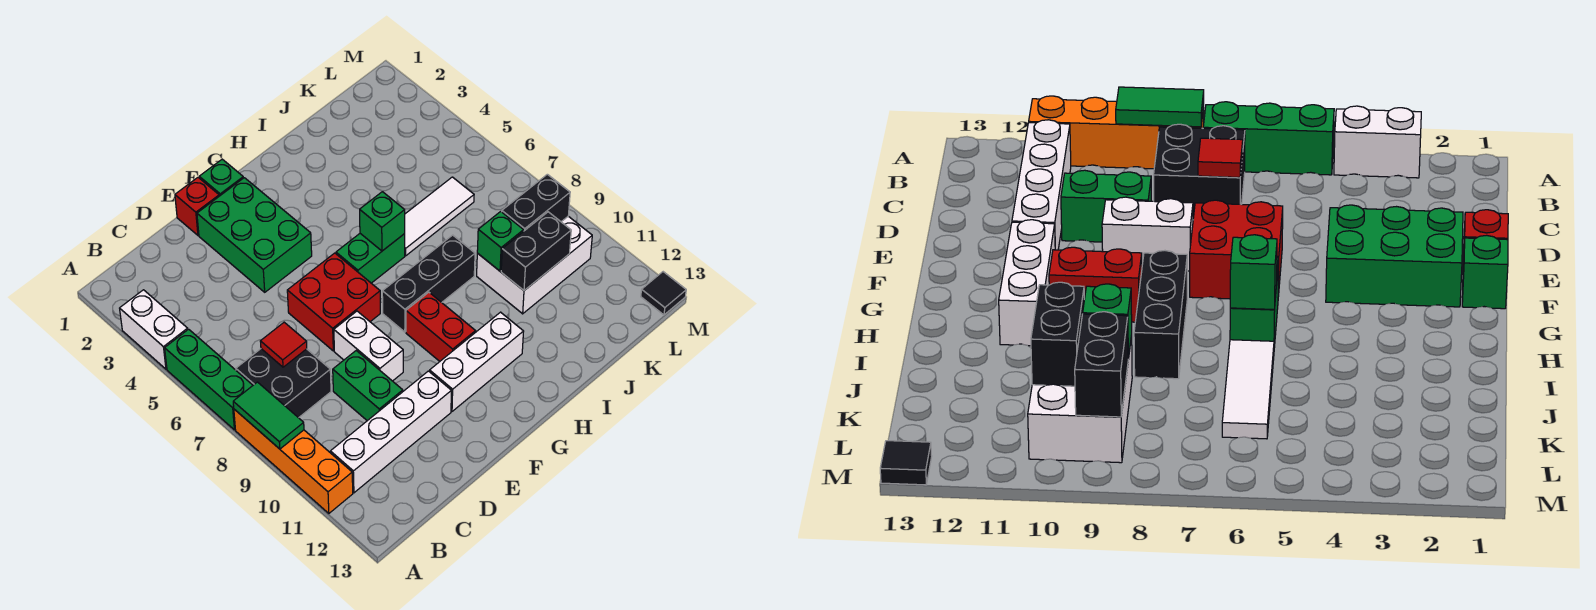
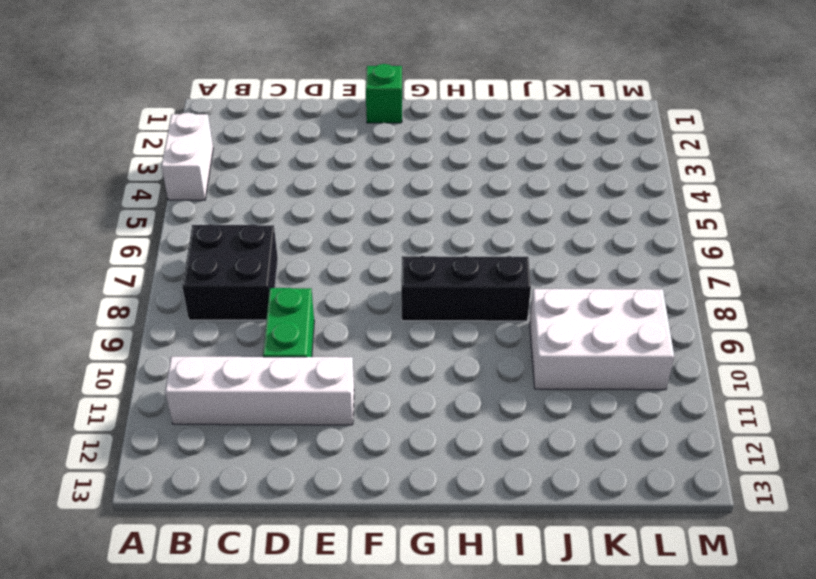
none -> green brick A5:A7 level 1
none -> orange brick A8:A11 level 1
none -> red brick E1 level 1

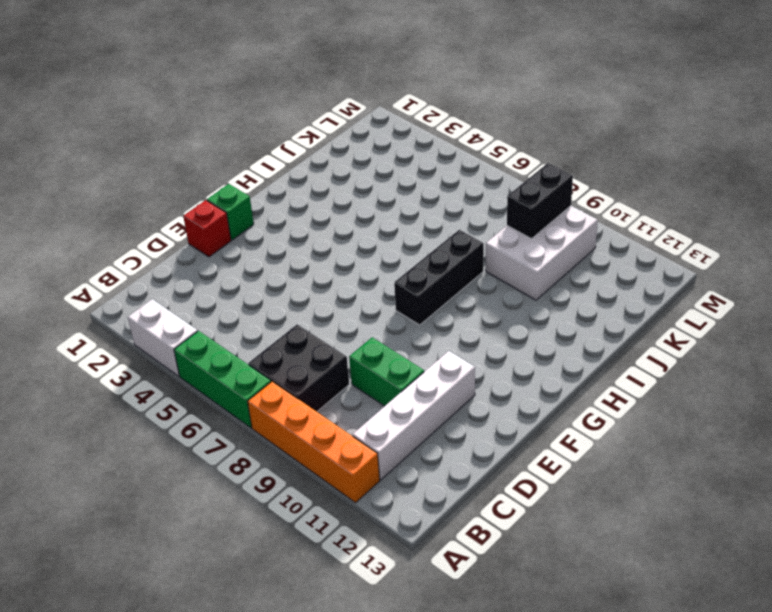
none -> green brick E2:F4 level 1
none -> red brick E6:F7 level 1
none -> white brick E8:E9 level 1

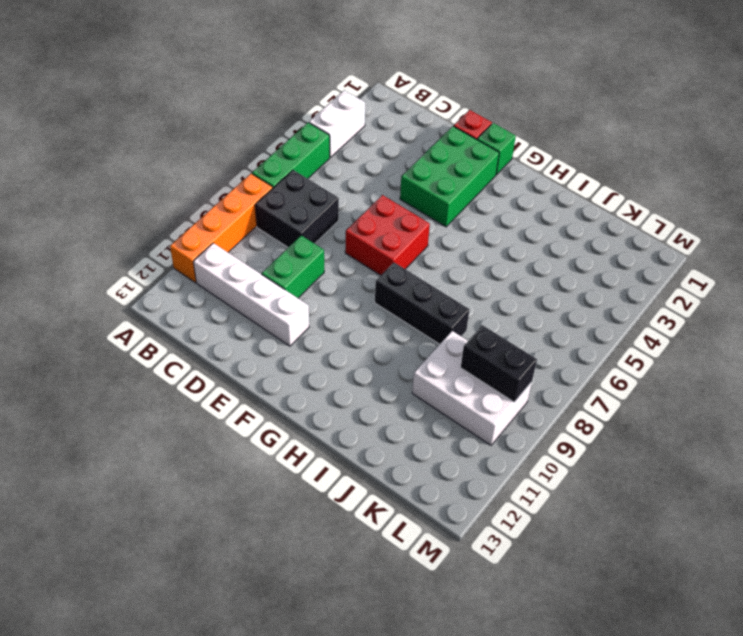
none -> white brick E8:E9 level 1
none -> white brick F11:H11 level 1
none -> green brick G6:H6 level 1

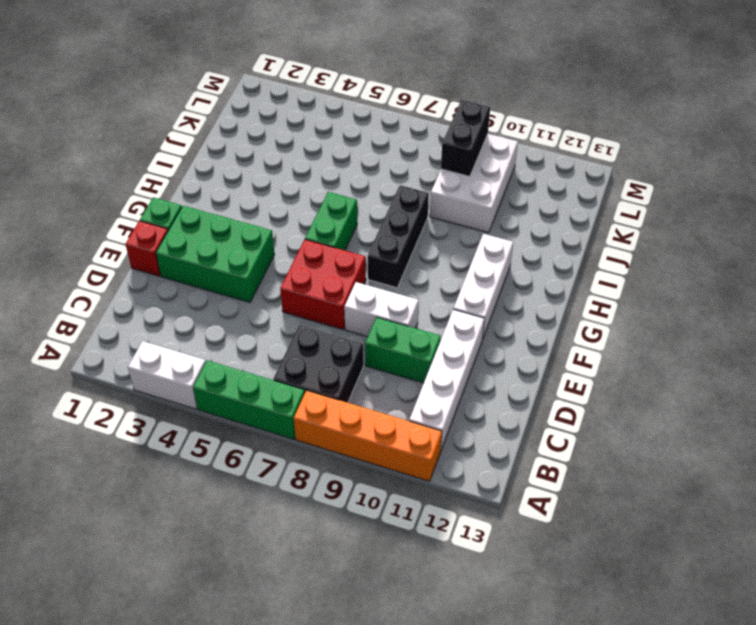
none -> red brick G9:G10 level 1
none -> white tile I6:K6 level 1
none -> black tile M13 level 1

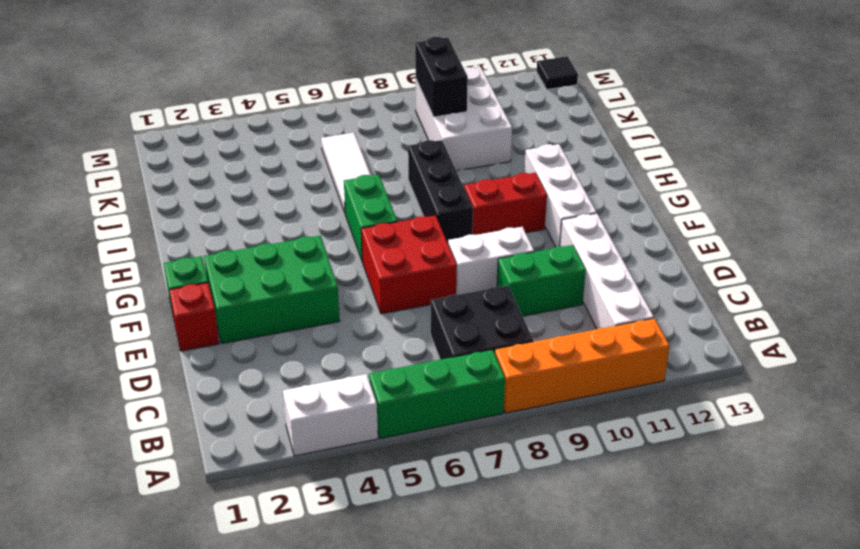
none -> green tile A8:A9 level 2
none -> red tile C7 level 2
none -> green brick H6 level 2

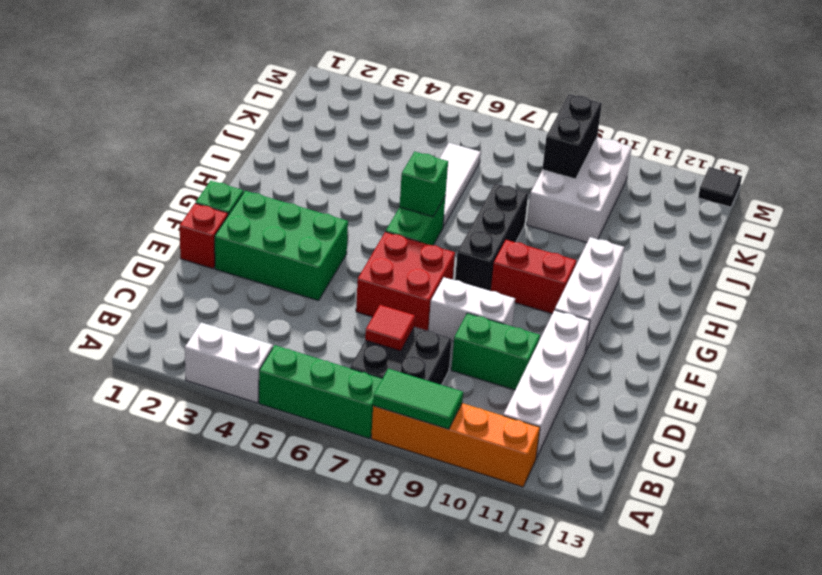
none -> green brick J9 level 2
none -> black brick J10:K10 level 2

